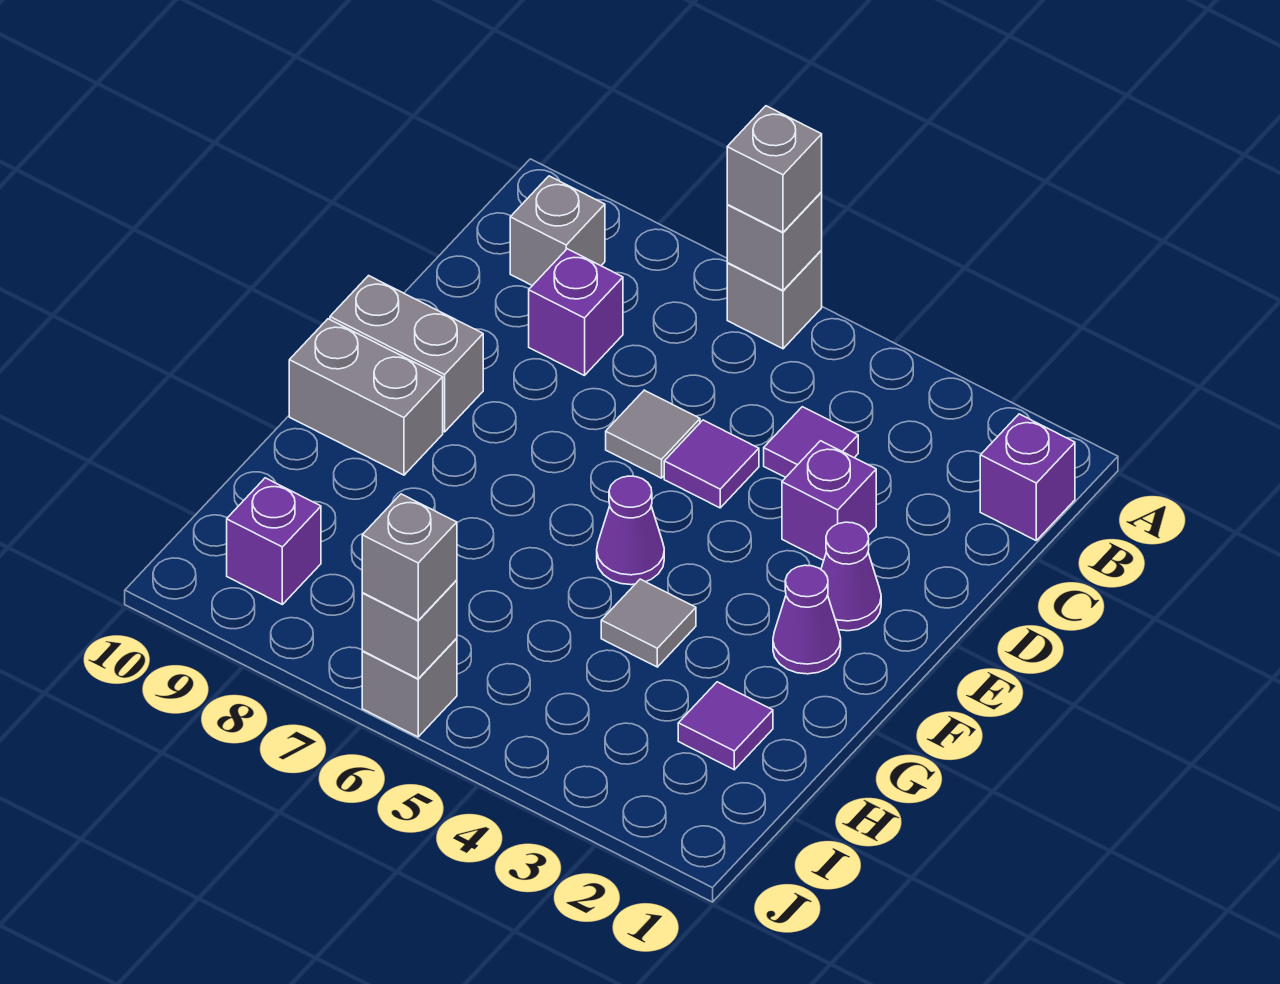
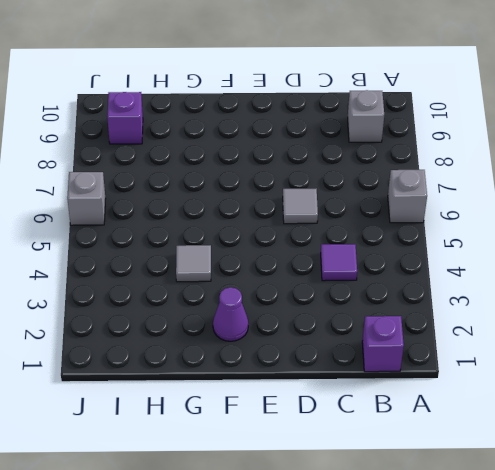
none -> purple brick C8 level 1
none -> purple brick D3 level 1
none -> purple tile D5 level 1

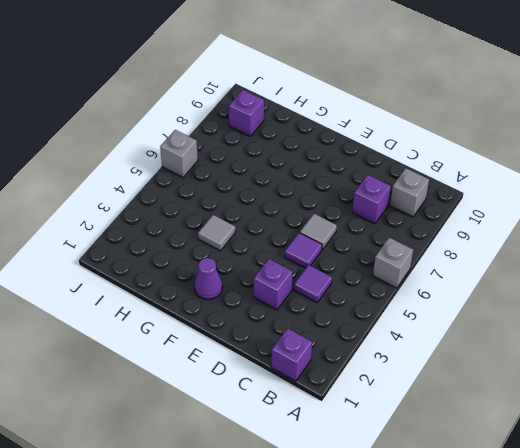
none -> purple cone E2 level 1
none -> grey brick E9:E10 level 1
none -> purple cone F5 level 1

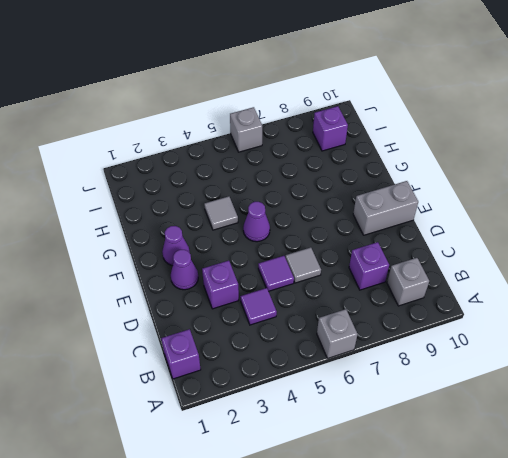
none -> grey brick F9:F10 level 1
none -> purple tile H2 level 1
none -> grey brick A6 level 2

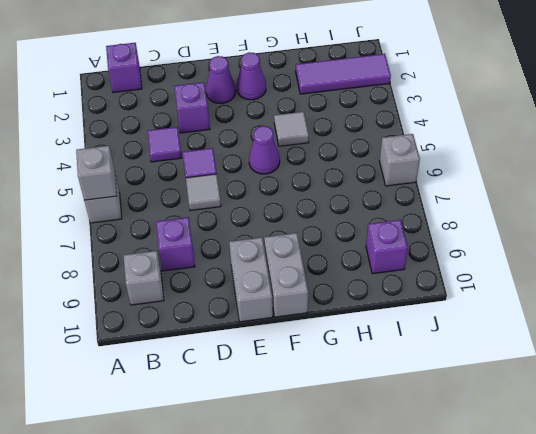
purple tile H2:J2 level 1 -> purple tile H2 level 1
none -> grey brick J6 level 2
none -> grey brick A6 level 3
none -> grey brick J6 level 3

